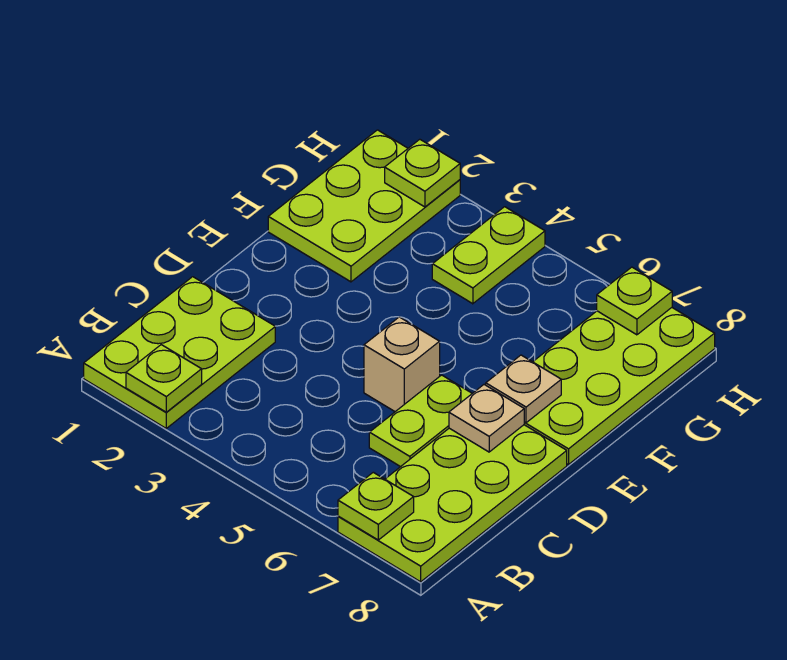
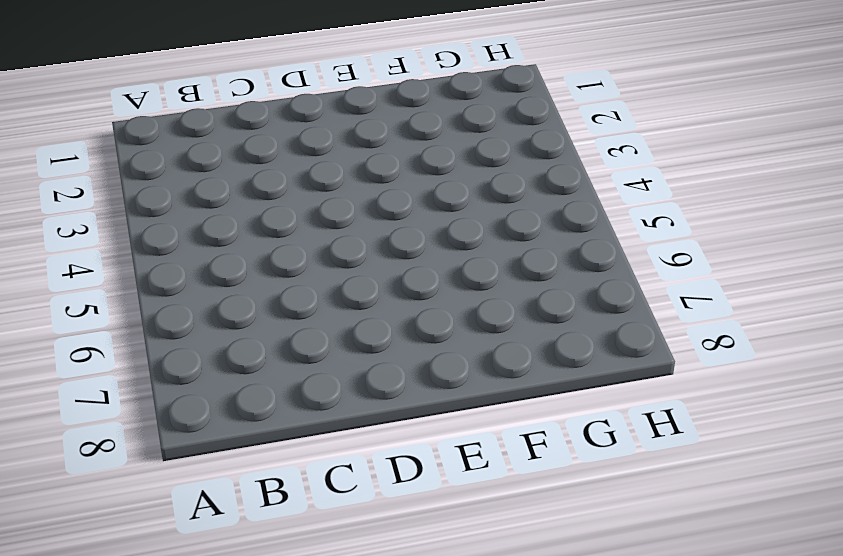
none -> lime plate A1:C2 level 1
none -> lime plate A7:D8 level 1
none -> lime plate C6:D6 level 1

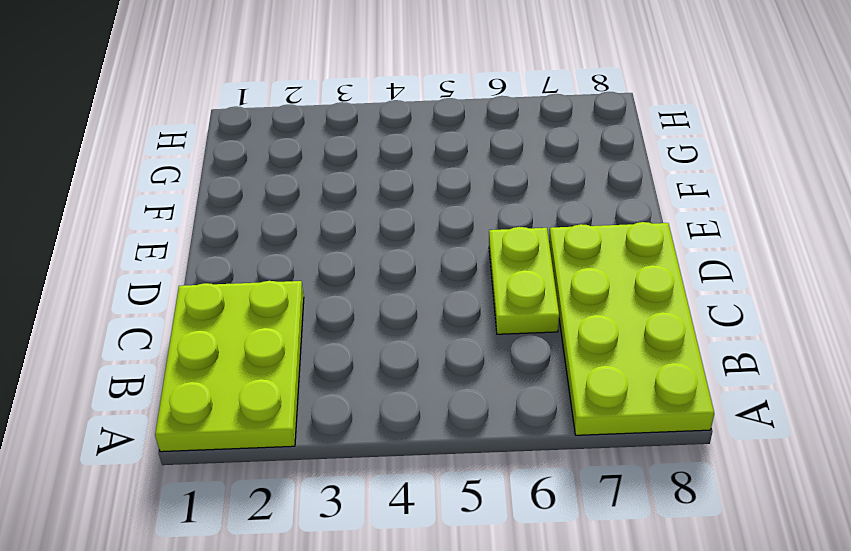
none -> tan brick D5 level 1
none -> lime plate E7:H8 level 1
none -> lime plate F1:H2 level 1

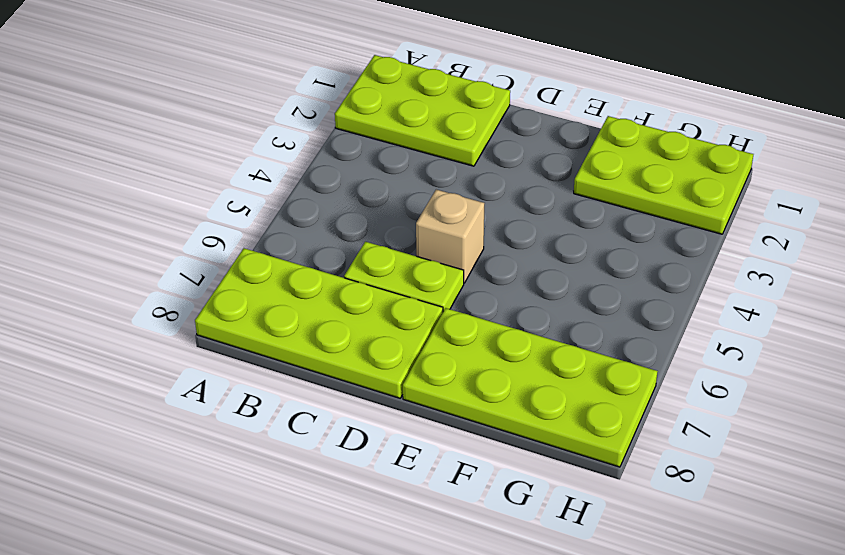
none -> lime plate G4:H4 level 1
none -> lime plate A2 level 2
none -> lime plate A7 level 2

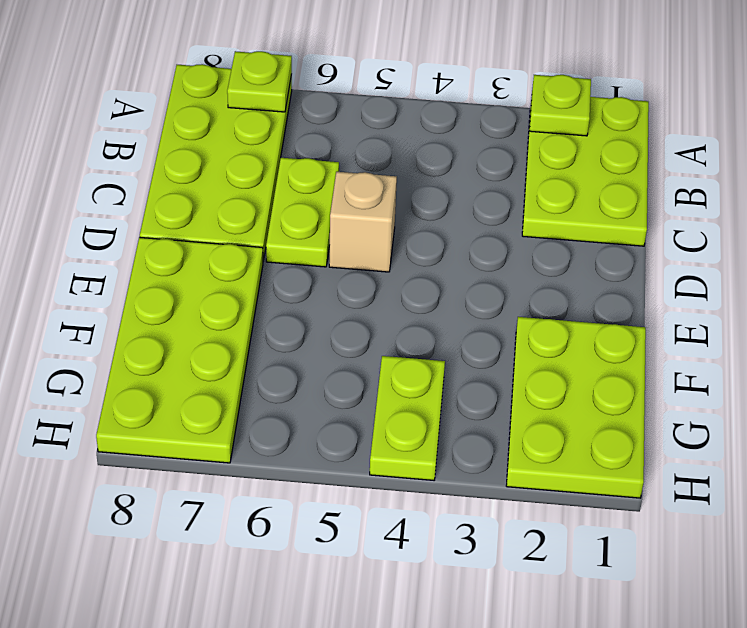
none -> tan plate D7 level 2
none -> tan plate E7 level 2
none -> lime plate H2 level 2

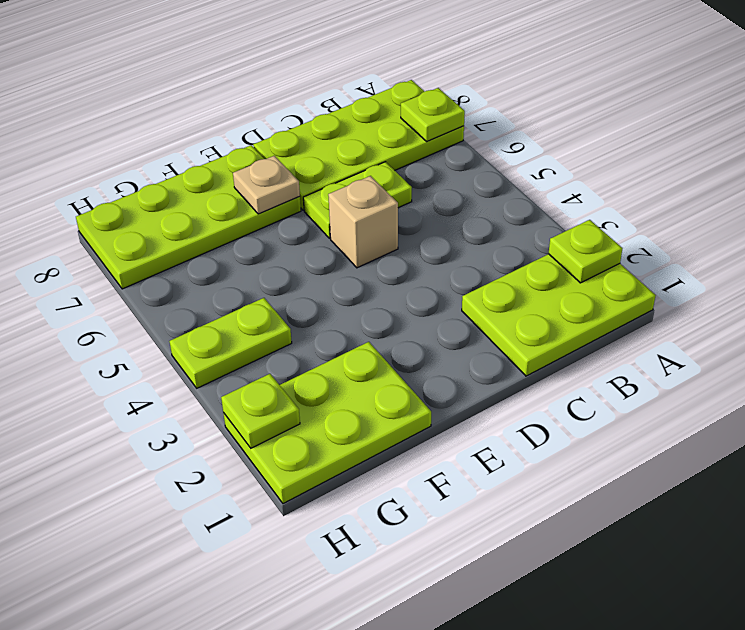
none -> tan plate D7 level 2
none -> lime plate H7 level 2

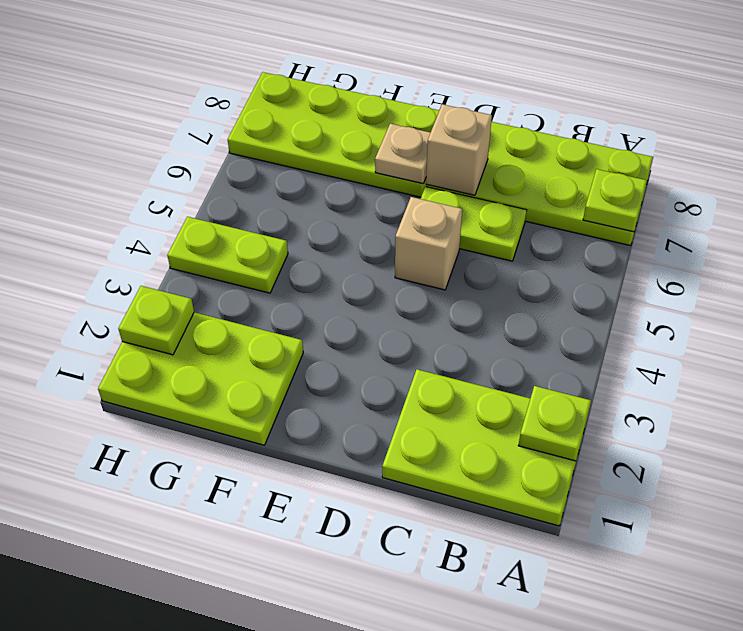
tan brick D7 level 2 -> tan plate D7 level 2
none -> lime plate H7 level 2

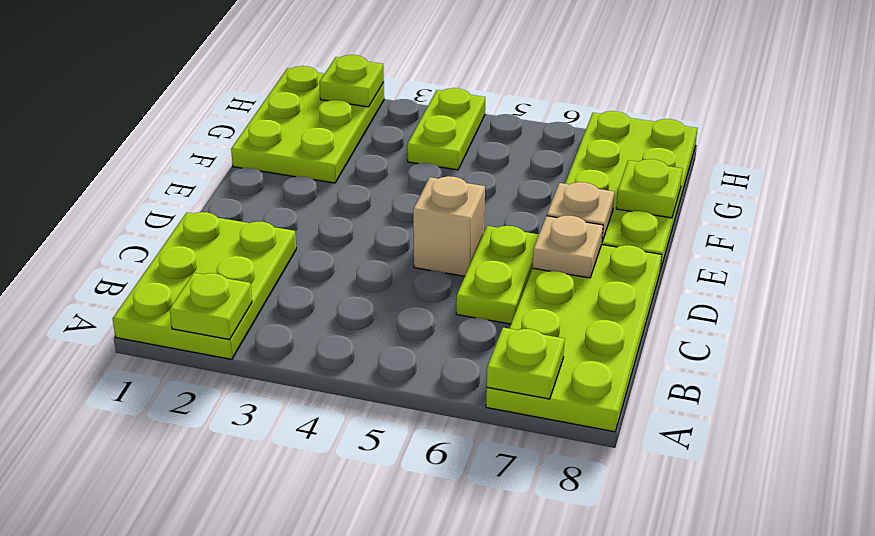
lime plate F8 level 2 -> lime plate H7 level 2

